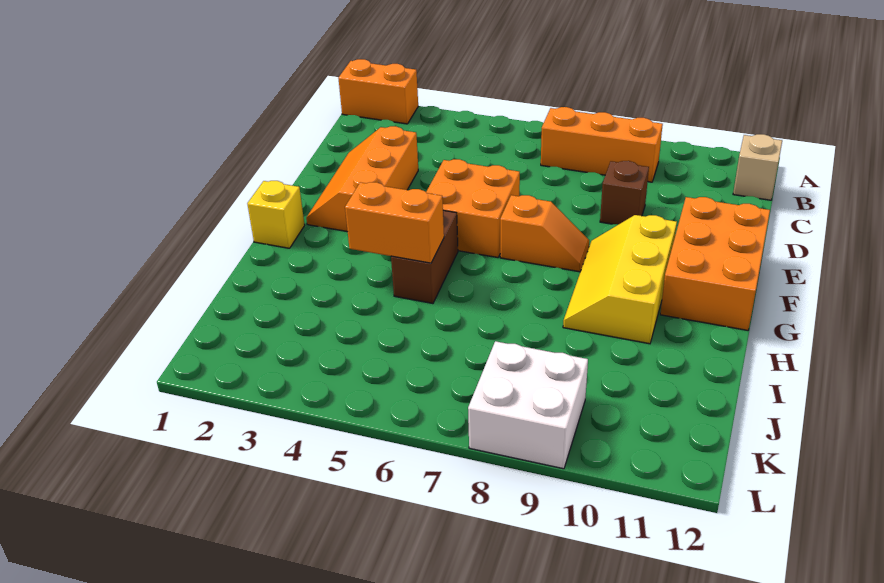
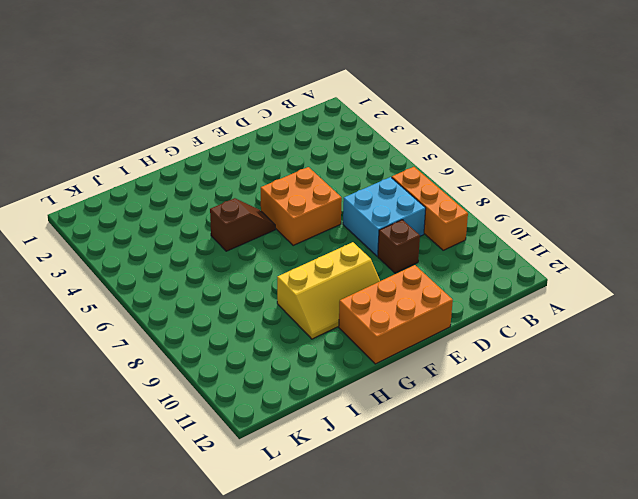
cyan brick C7:D8 level 1 -> none
yellow slope F9:H10 level 1 top 9 -> yellow slope F9:H10 level 1 top 10
brown slope G5:H5 level 1 top H -> brown brick G5:H5 level 1
none -> orange brick A1:A2 level 1
none -> tan brick B12 level 1
none -> orange slope D2:F3 level 1 top 3

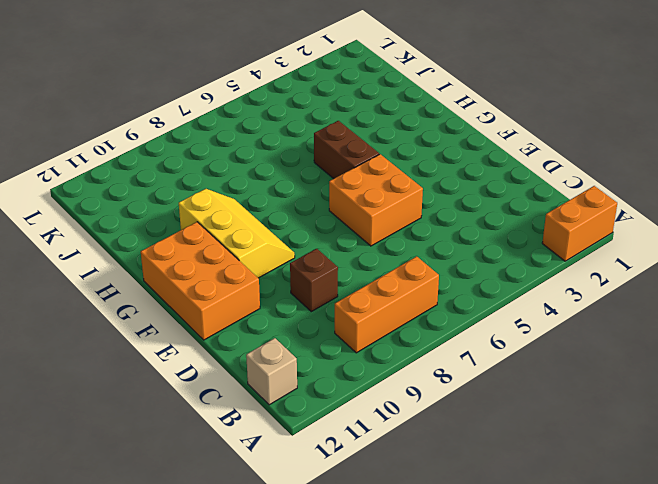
none -> orange slope D2:F3 level 1 top 3
none -> orange slope F7:F8 level 1 top 7
none -> yellow brick G1 level 1

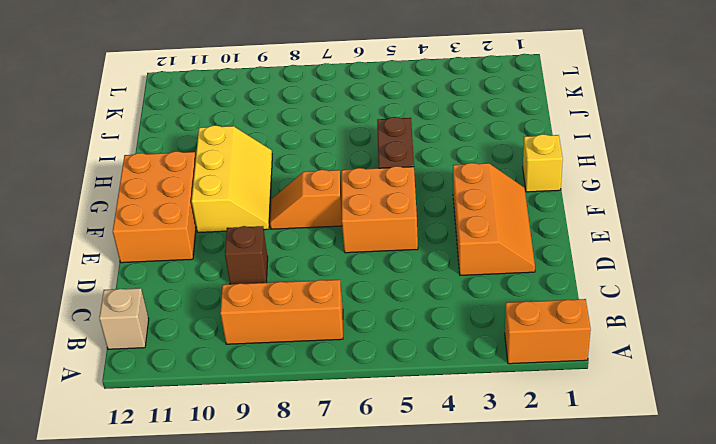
none -> white brick K8:L9 level 1
none -> orange brick H4:H5 level 2

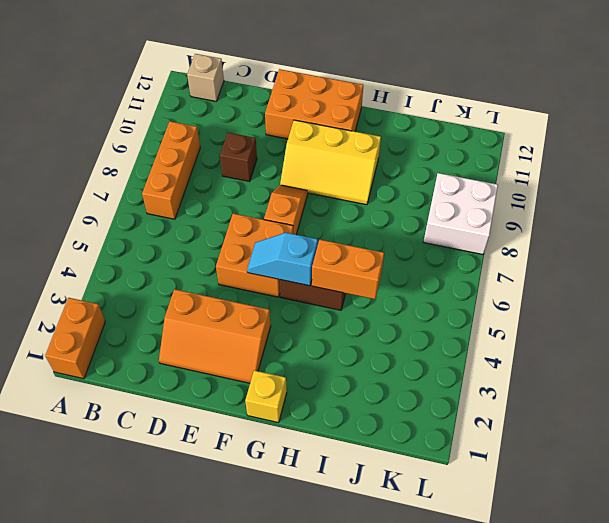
cyan slope F5:G5 level 2 top G -> none
orange brick H5:I5 level 2 -> orange brick H4:H5 level 2

